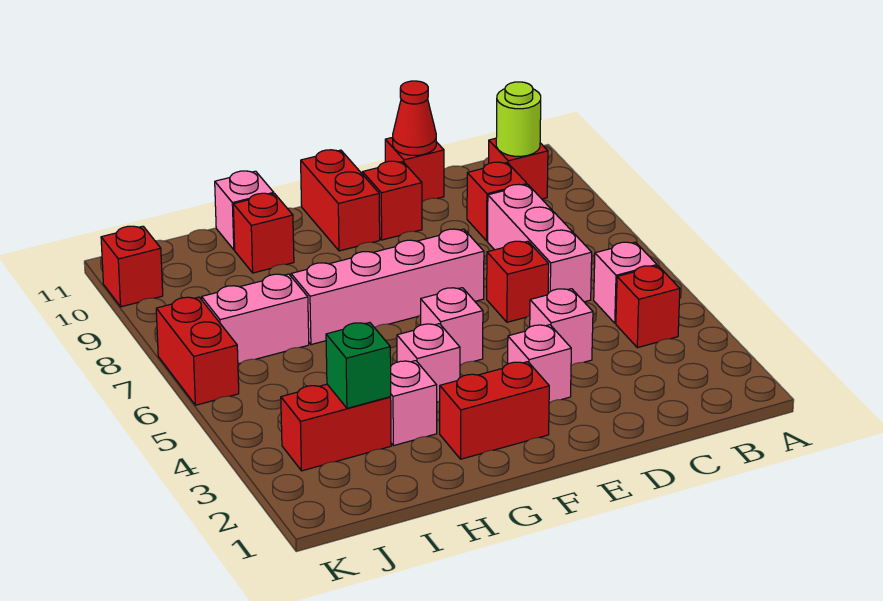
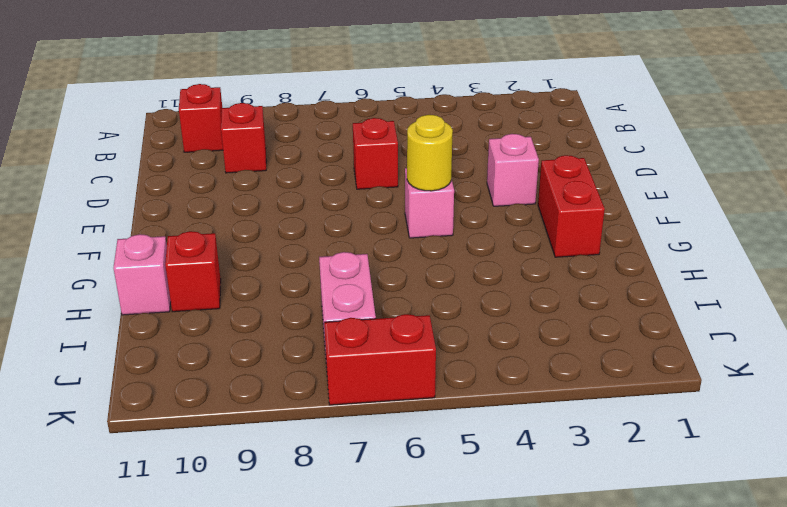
yellow round brick F5 level 2 -> none
none -> red brick B4 level 1
none -> pink brick B5 level 1
none -> pink brick C6:C8 level 1

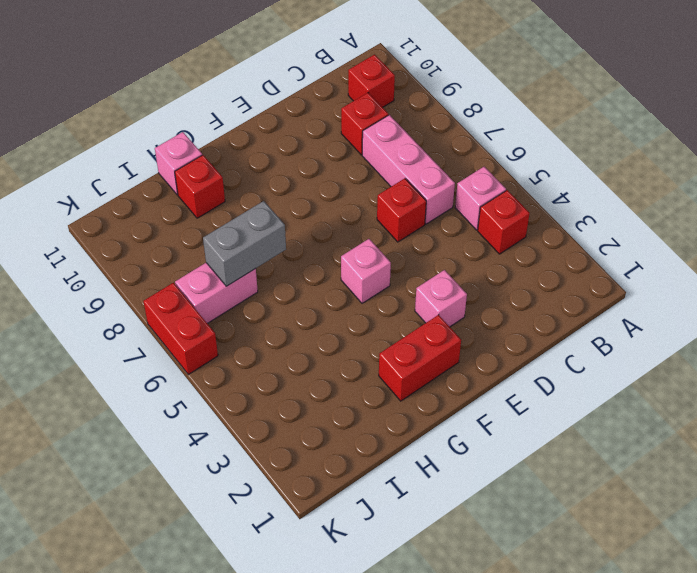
grey brick H7:I7 level 2 -> none
none -> pink brick D4 level 1
none -> red brick D11 level 1
none -> pink brick E7:H7 level 1

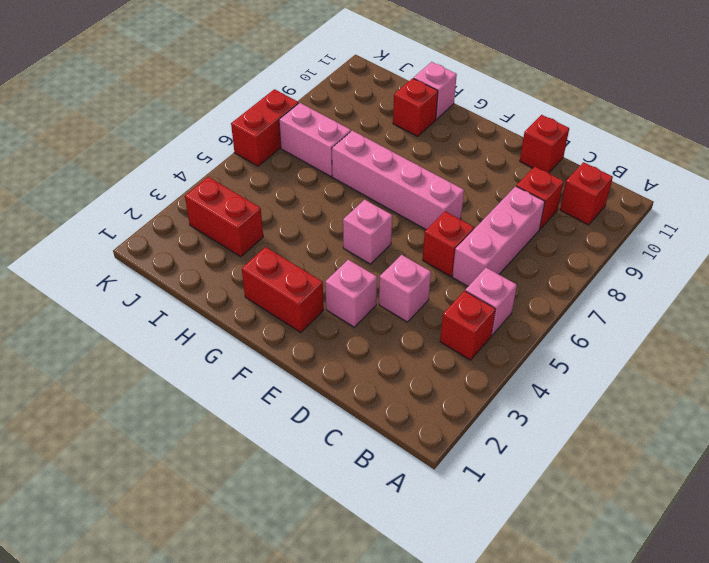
none -> red brick E10 level 1
none -> red brick F10:F11 level 1
none -> pink brick G4 level 1

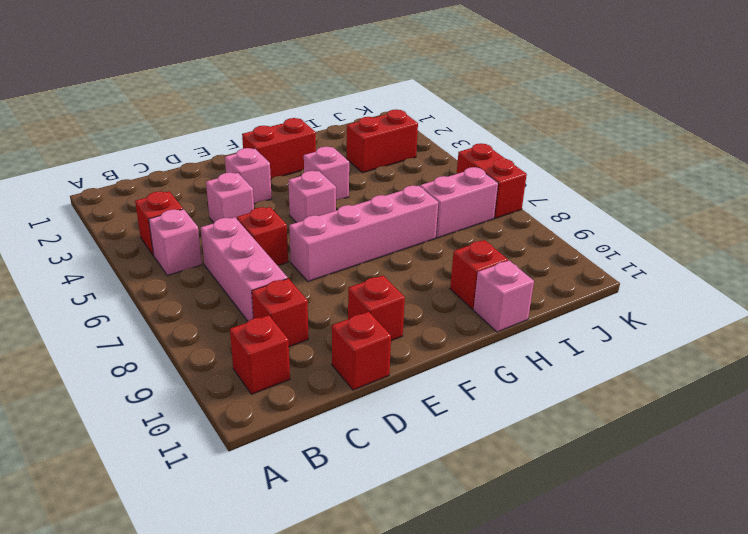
none -> red brick F10:F11 level 1
none -> pink brick H3 level 1
none -> red brick K10 level 1

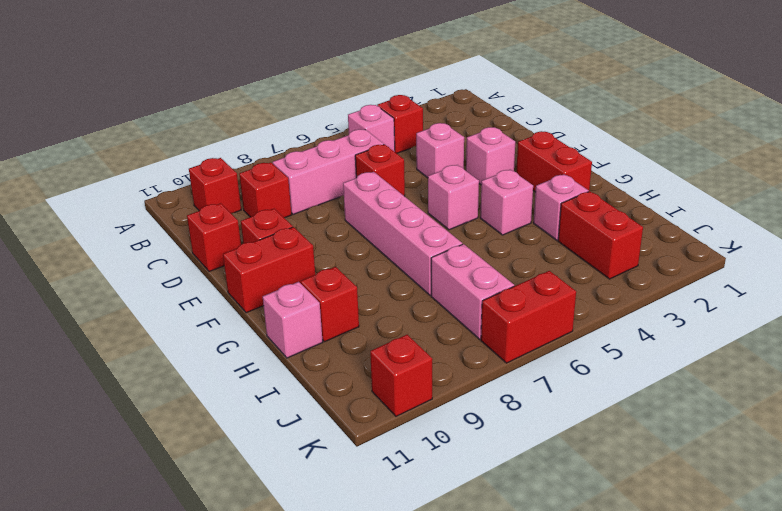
none -> lime round brick B10 level 2
none -> red cone D11 level 2
none -> green brick I3 level 2

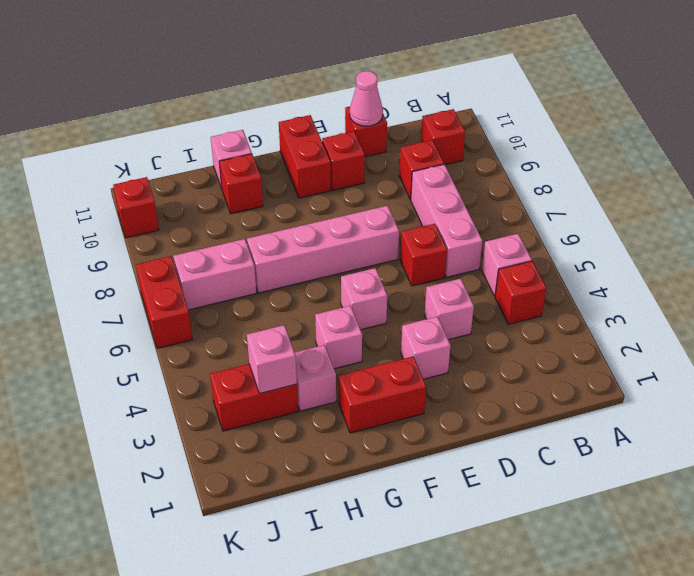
pink cone D11 level 2 -> red cone D11 level 2
pink brick I3 level 2 -> green brick I3 level 2
none -> lime round brick B10 level 2

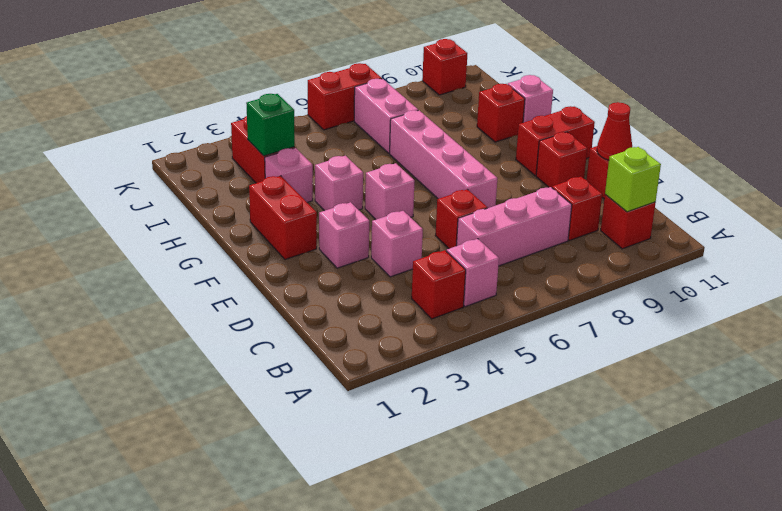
lime brick B10 level 2 -> lime round brick B10 level 2

